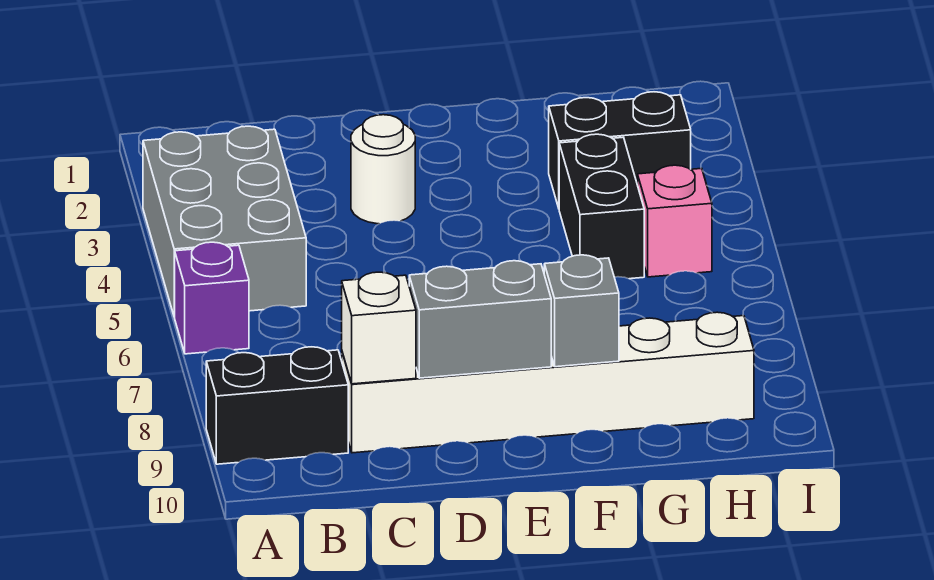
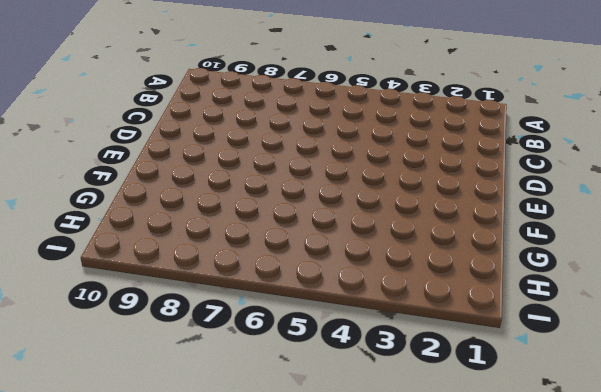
none -> grey brick A3:B5 level 1
none -> purple brick A6 level 1

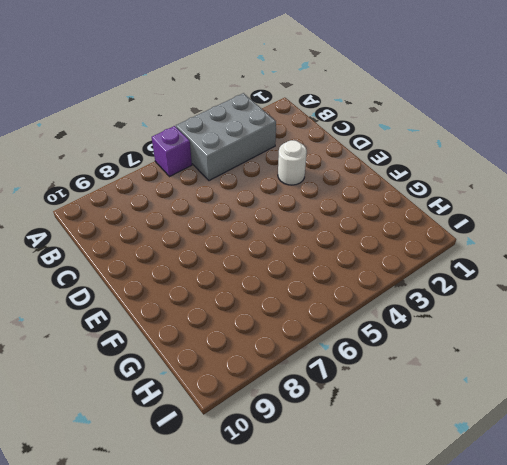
none -> black brick A9:B9 level 1
none -> white brick C9:H9 level 1

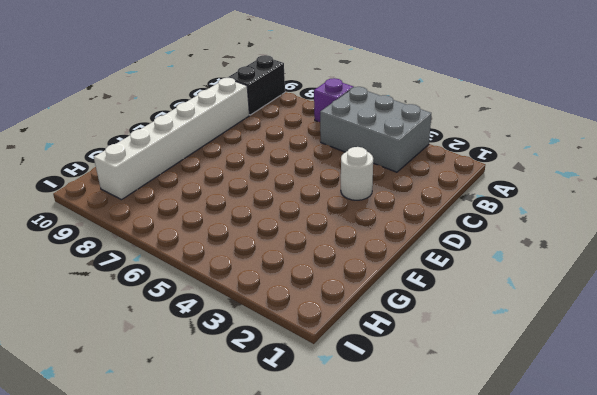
none -> black brick G3:H3 level 1
none -> black brick G4:G5 level 1

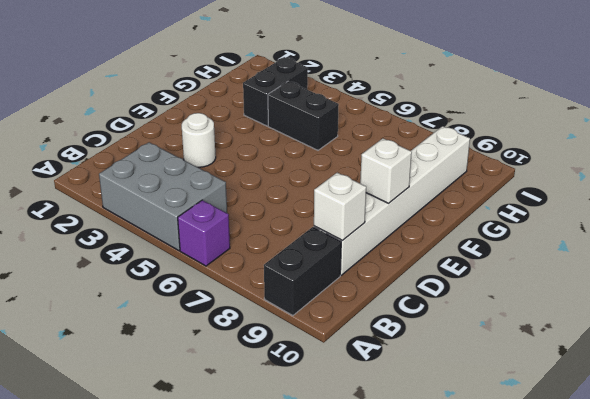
white brick E9 level 2 -> grey brick D9:E9 level 2
none -> pink brick H5 level 1
none -> grey brick F9 level 2

